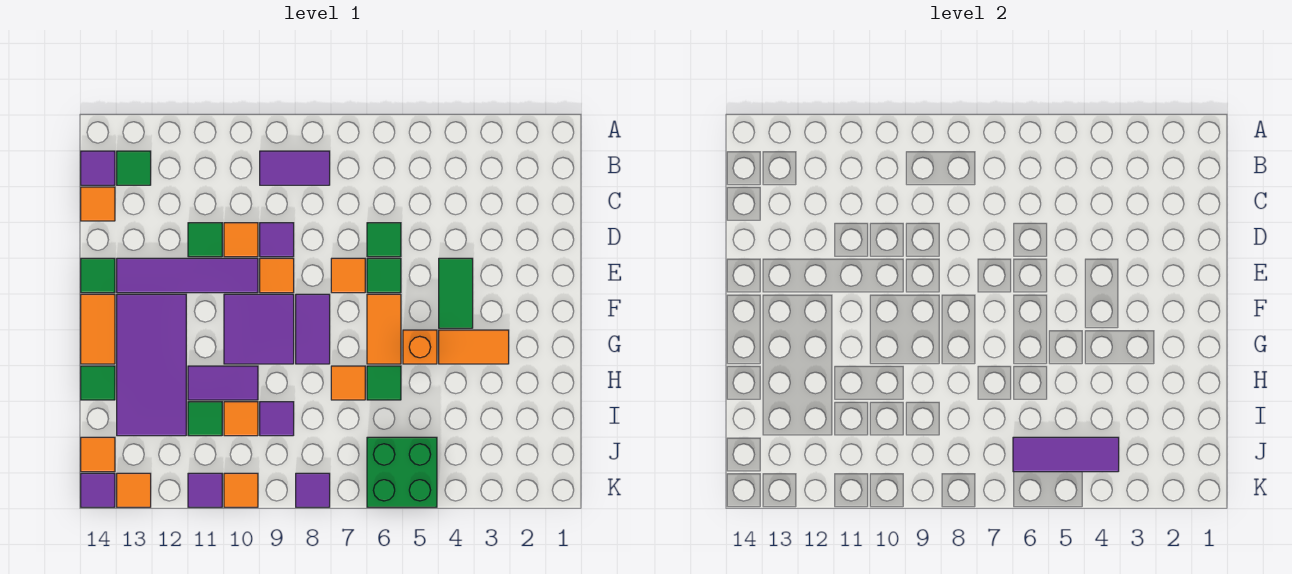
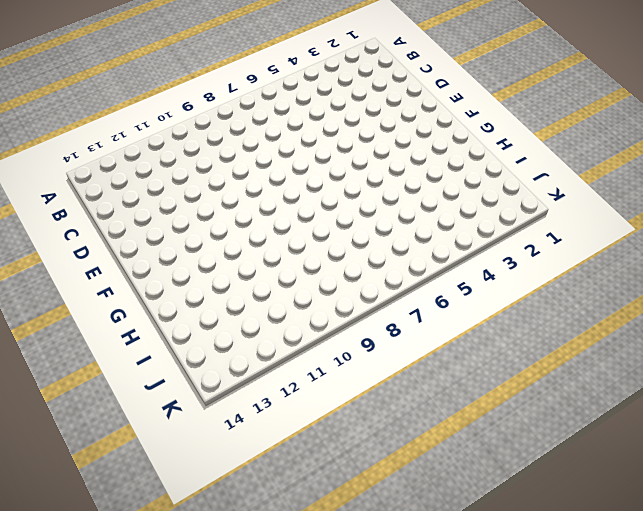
none -> purple tile B8:B9 level 1
none -> green tile B13 level 1
none -> purple tile B14 level 1
none -> orange tile C14 level 1

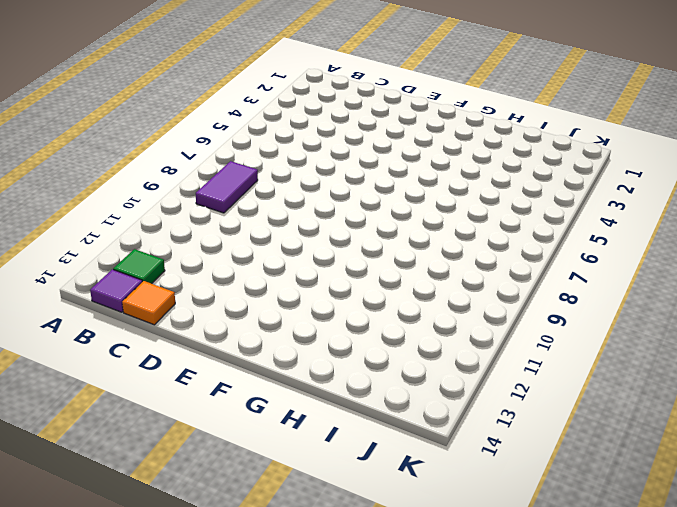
none -> green tile D6 level 1
none -> purple tile D9 level 1
none -> orange tile D10 level 1
none -> green tile D11 level 1

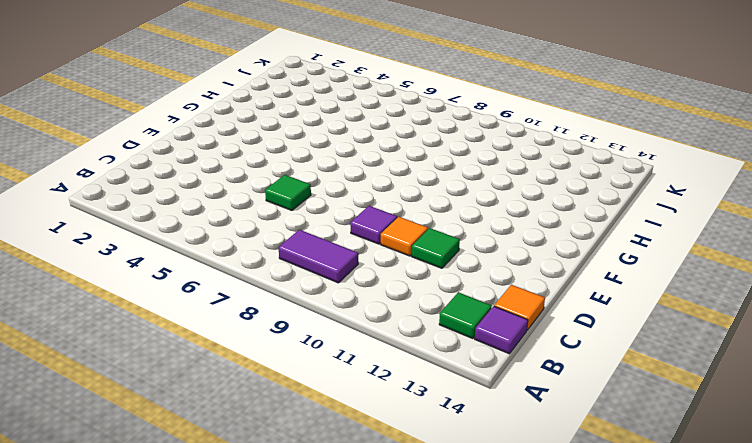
none -> green tile E4:F4 level 1
none -> green tile E6 level 1
none -> orange tile E7 level 1
none -> orange tile E9 level 1

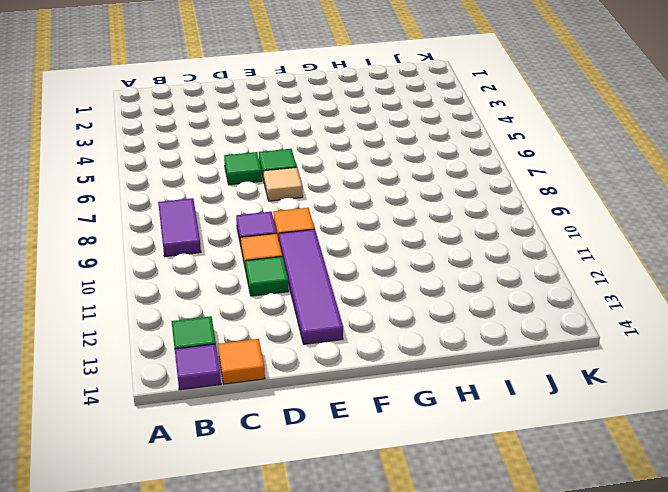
tan tile E7 level 1 -> orange tile E7 level 1
none -> green tile E4:F4 level 1
none -> green tile E14 level 1
none -> orange tile F6:G6 level 1
none -> purple tile F8:G8 level 1

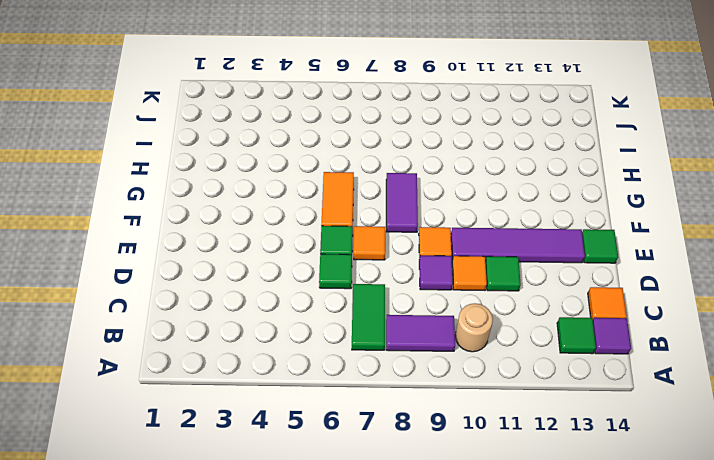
green tile B7:C7 level 1 -> green tile E4:F4 level 1
tan round brick B10 level 1 -> none
none -> purple tile F9:G10 level 1
none -> purple tile F12:I13 level 1
none -> orange tile F14:G14 level 1
none -> orange tile G3:G4 level 1

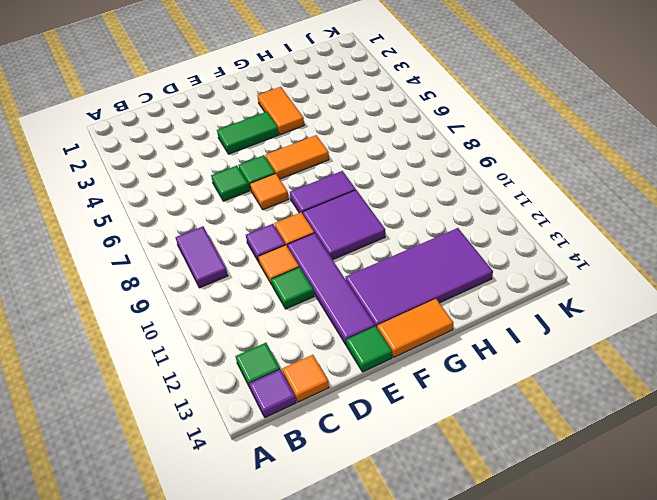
none -> orange brick G5 level 1
none -> green tile H6 level 1
none -> orange tile H7 level 1
none -> purple tile H10:H11 level 1

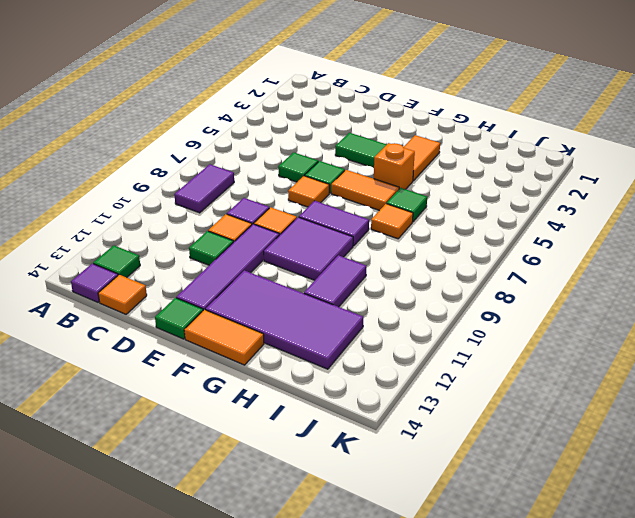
none -> green tile H14 level 1
none -> purple tile I9 level 1
none -> orange tile I10 level 1
none -> green tile I11 level 1

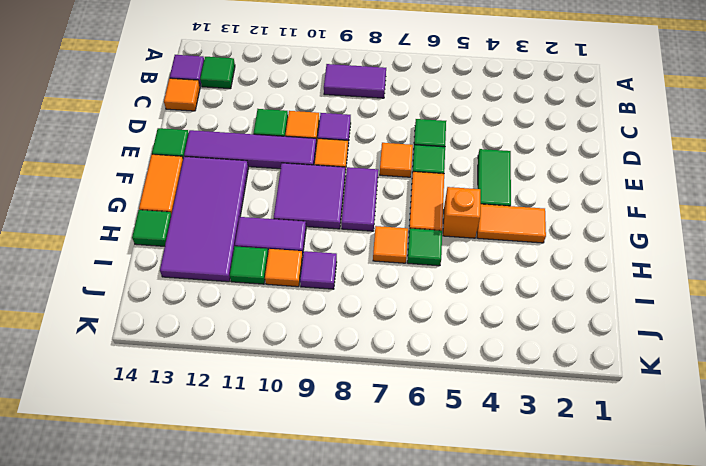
none -> green brick J5:K6 level 1
none -> orange tile J14 level 1
none -> purple tile K8 level 1
none -> orange tile K10 level 1

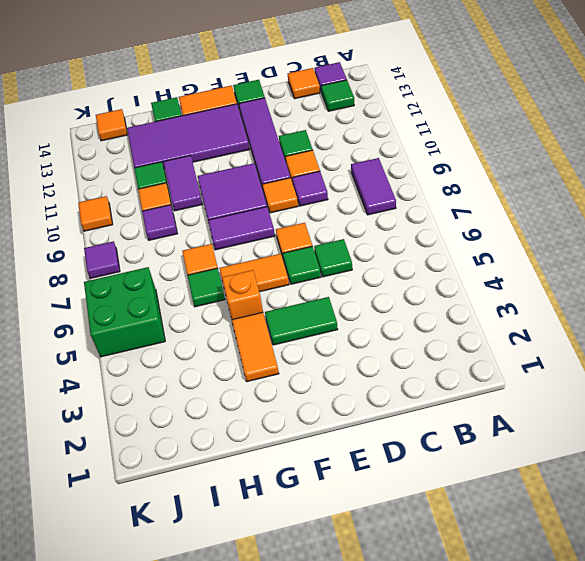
none -> purple tile K11 level 1
none -> orange tile K13 level 1
none -> purple tile K14 level 1
none -> purple tile J4:J6 level 2

